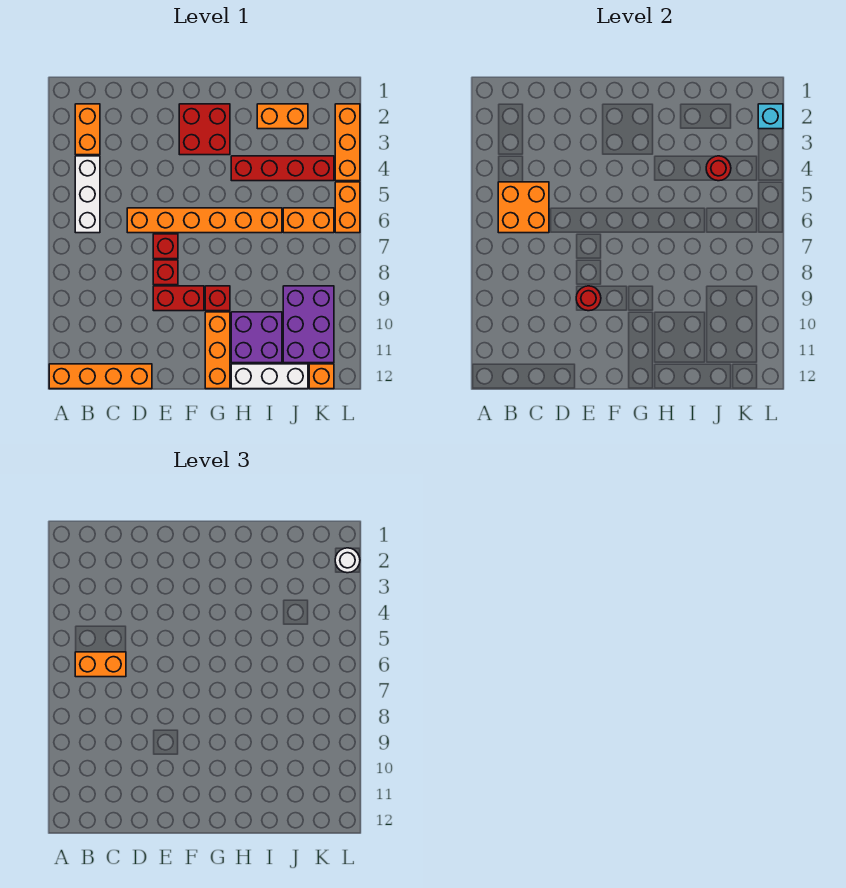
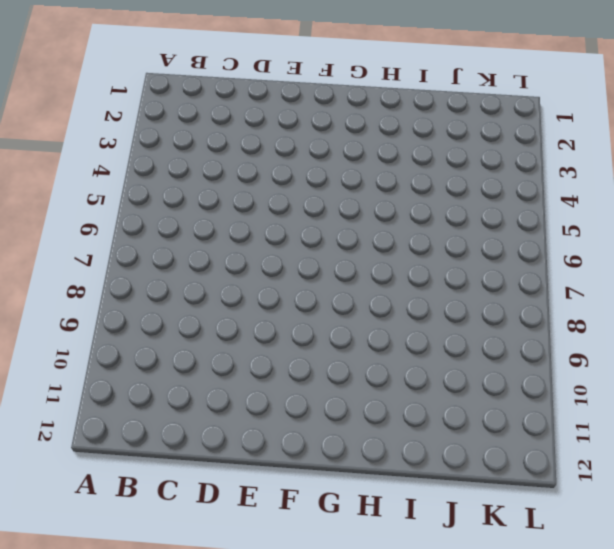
none -> orange brick A12:D12 level 1
none -> orange brick B2:B3 level 1
none -> white brick B4:B6 level 1

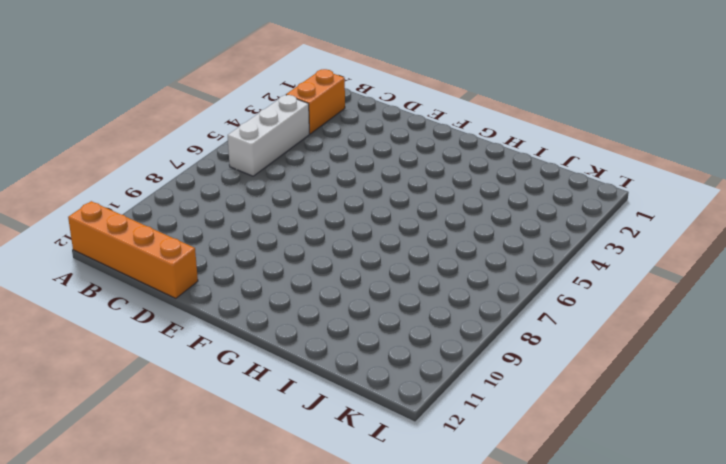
none -> orange brick D6:I6 level 1
none -> red brick E7 level 1
none -> red brick E8 level 1

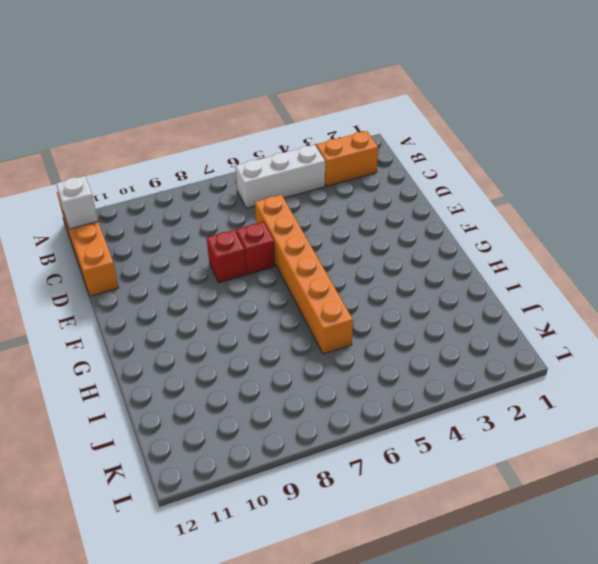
white brick B12 level 2 -> none
none -> red brick E9:F9 level 1
none -> red brick F2:G3 level 1
none -> red brick G9 level 1

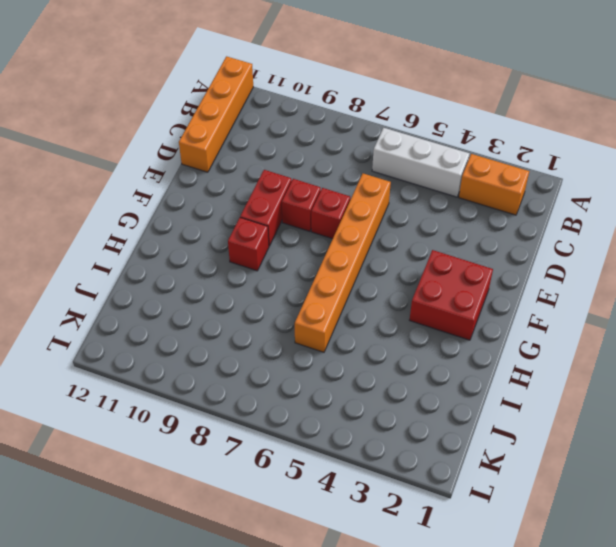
none -> orange brick G10:G12 level 1
none -> red brick H4:K4 level 1
none -> purple brick H10:I11 level 1

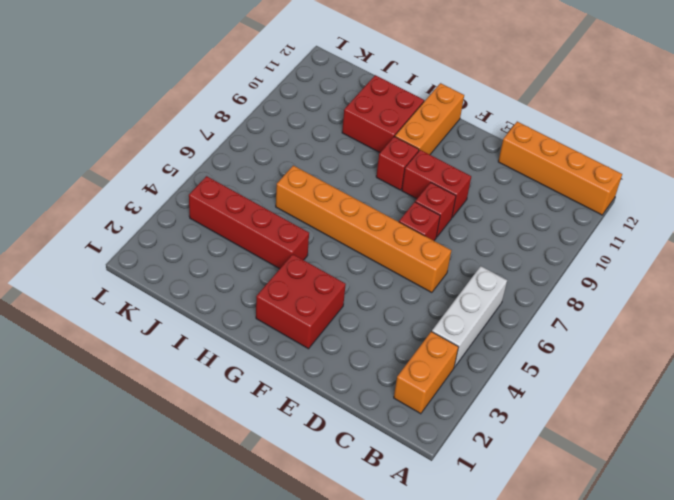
red brick H10:I11 level 1 -> purple brick H10:I11 level 1
none -> white brick H12:J12 level 1
none -> orange brick I2:J2 level 1
none -> orange brick J6:K6 level 1

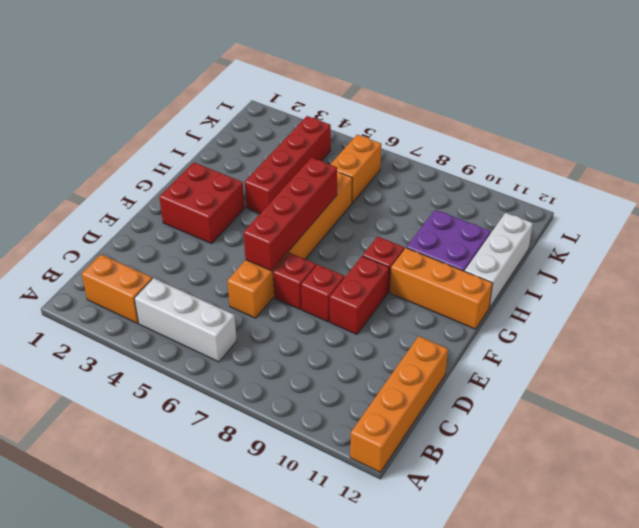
red brick E6:H6 level 2 -> none
none -> orange brick I2:J2 level 1
none -> purple brick J9:K11 level 1
none -> orange brick K12 level 1

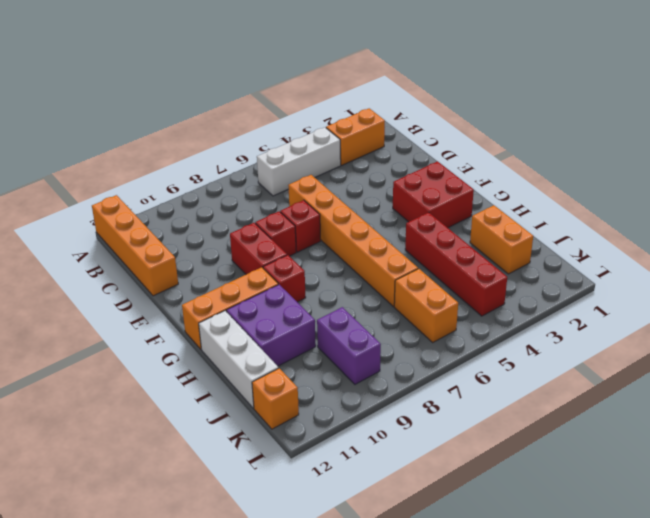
purple brick J9:K9 level 1 -> purple brick J9:K11 level 1
none -> orange brick L2:L4 level 1
none -> orange brick L5:L6 level 1
none -> orange brick B5:C6 level 2

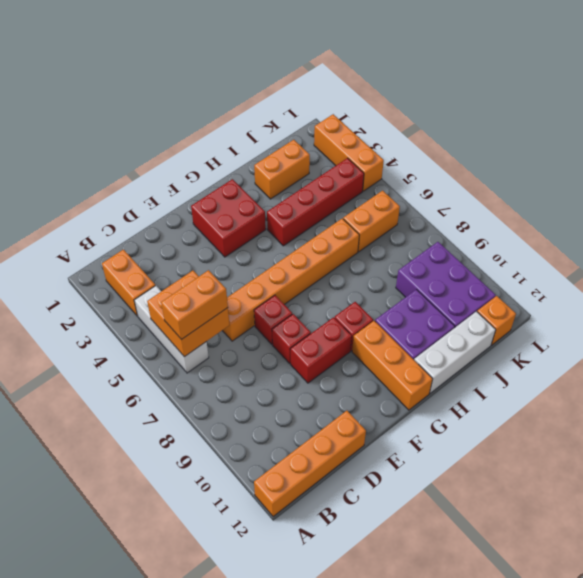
none -> orange brick L5:L6 level 1
none -> red round brick E9 level 2
none -> red round brick J4 level 2

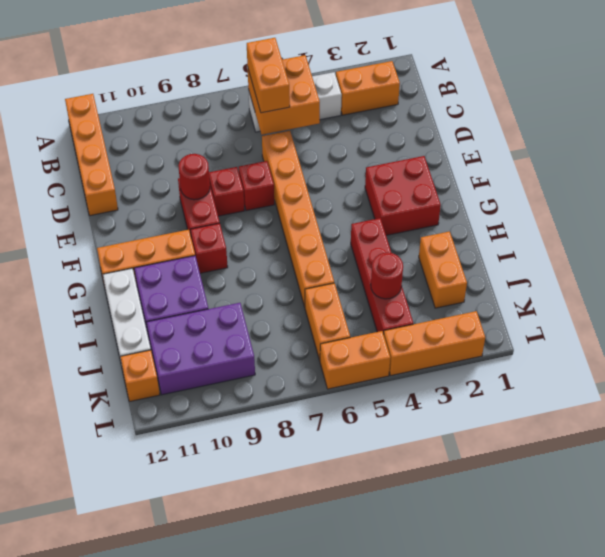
none -> cyan brick L2 level 2
none -> white round brick L2 level 3

